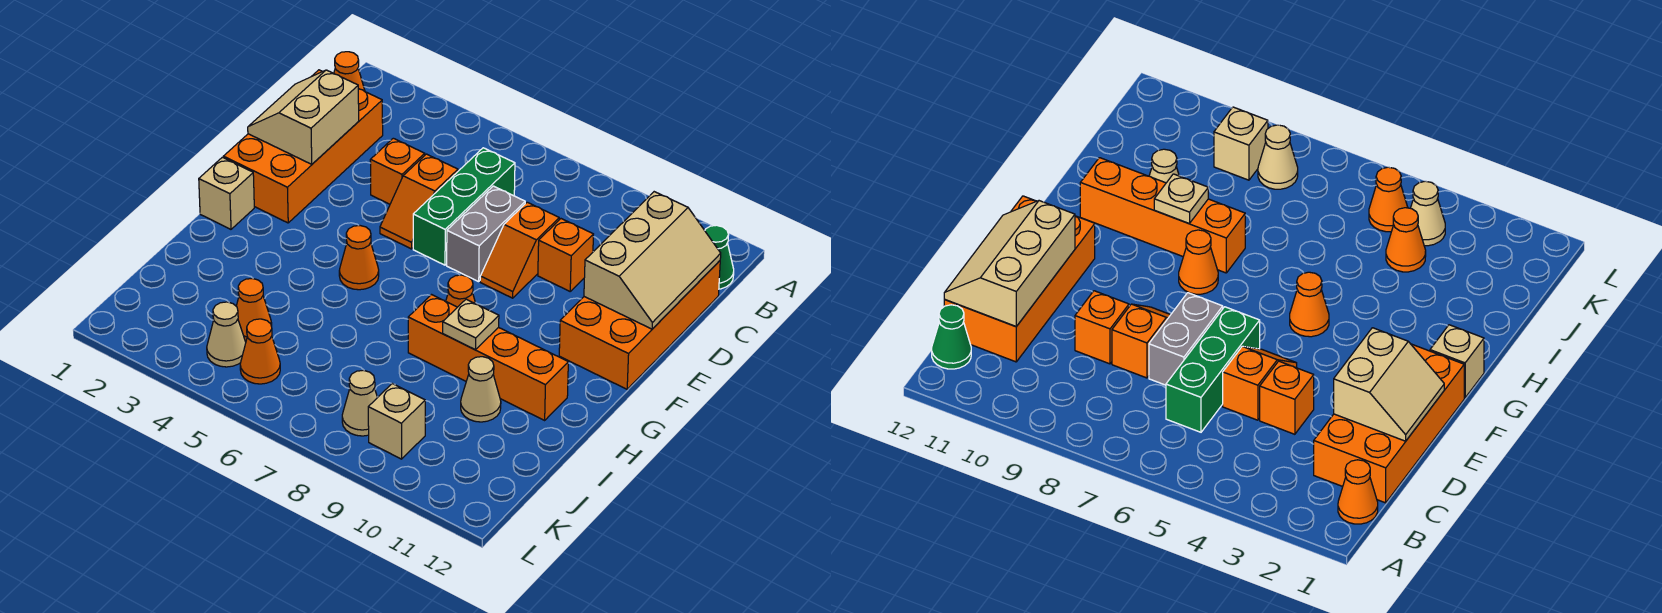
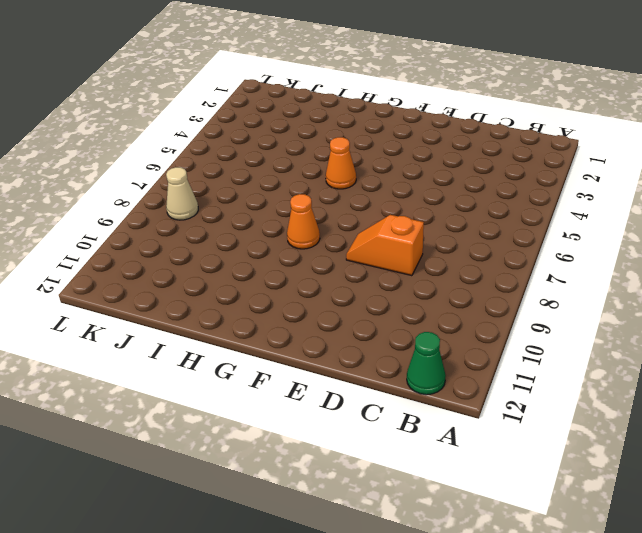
none -> orange cone B1 level 1
none -> orange brick C1:F2 level 1
none -> green brick C6:E6 level 1

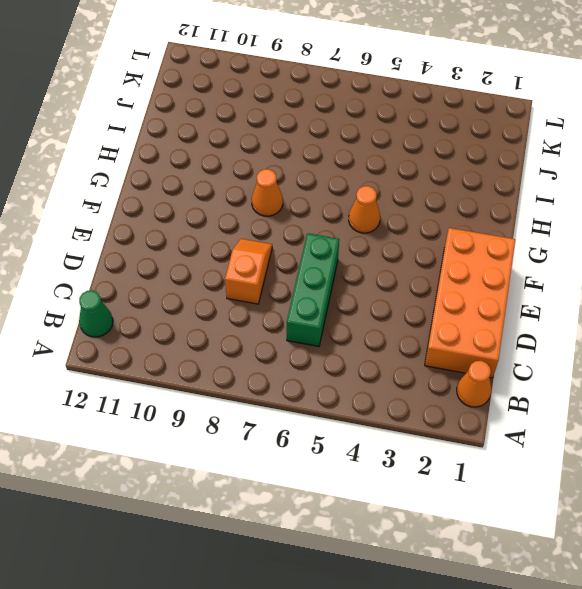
none -> orange brick C11:F12 level 1
none -> orange brick D4 level 1
none -> orange slope D5:E5 level 1 top D

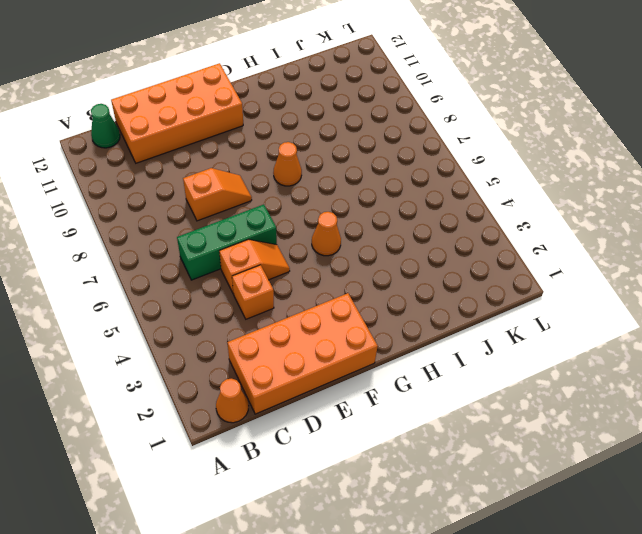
none -> grey brick D7:E7 level 1
none -> orange brick D9 level 1
none -> tan brick G1 level 1

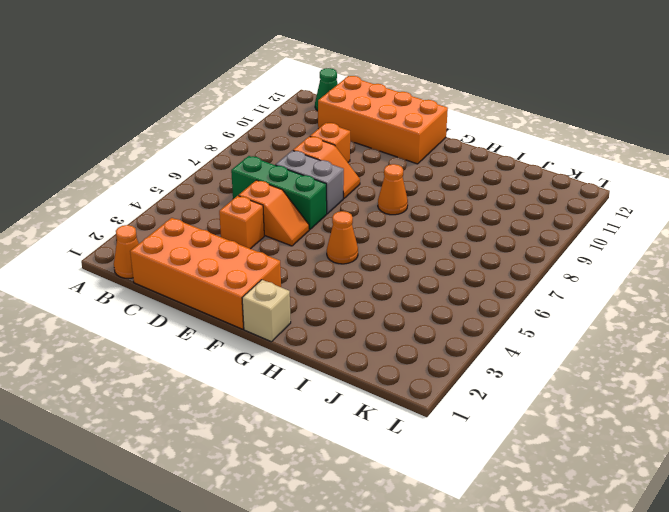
none -> orange brick H8:H11 level 1
none -> tan cone I10 level 1
none -> orange cone J4 level 1

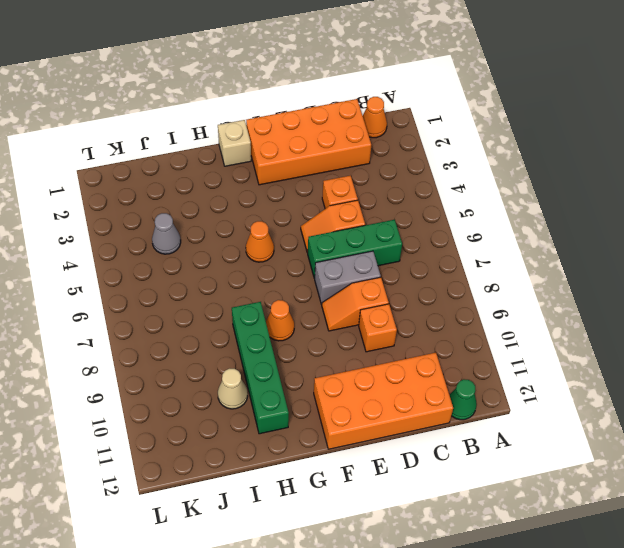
green brick H8:H11 level 1 -> orange brick H8:H11 level 1
grey cone J4 level 1 -> orange cone J4 level 1
none -> tan cone K4 level 1
none -> orange cone K5 level 1
none -> tan cone K8 level 1

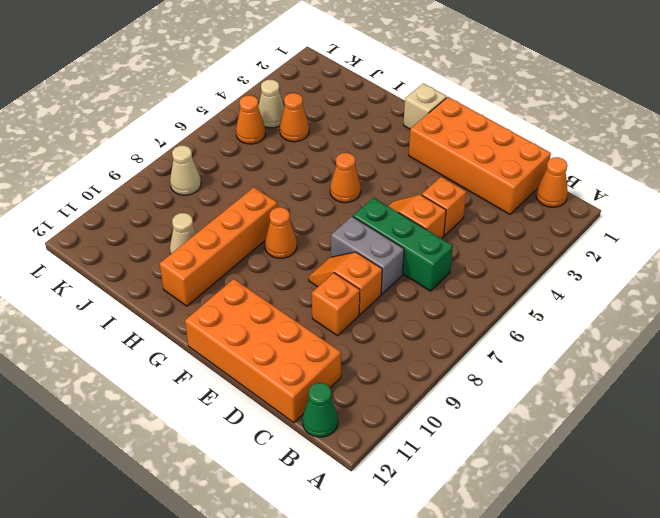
none -> tan brick K9 level 1
none -> tan slope C11:E12 level 2 top 11
none -> tan slope D1:E2 level 2 top 2

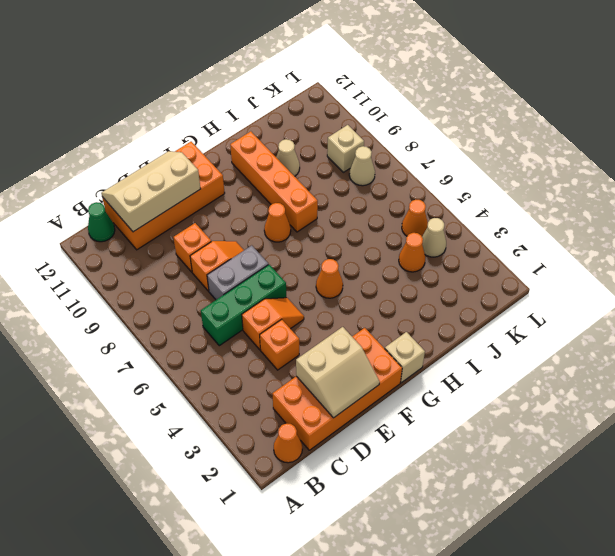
none -> tan plate H9 level 2

